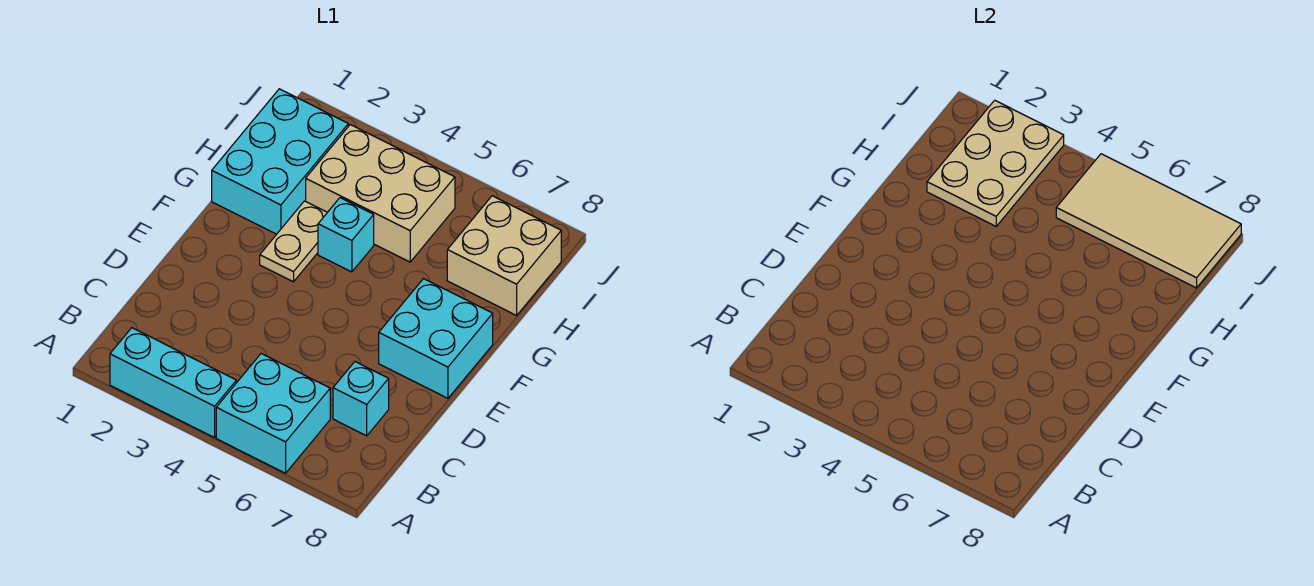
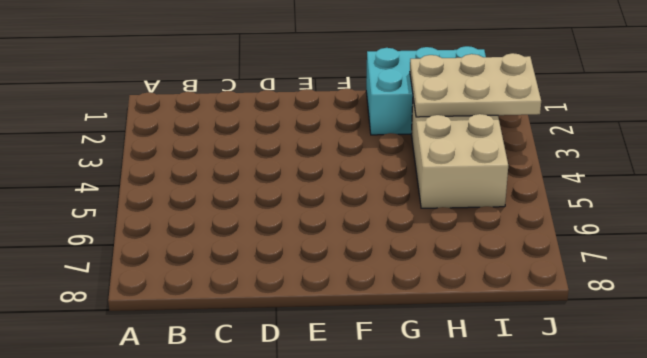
none -> cyan brick A2:A4 level 1
none -> cyan brick A5:B6 level 1

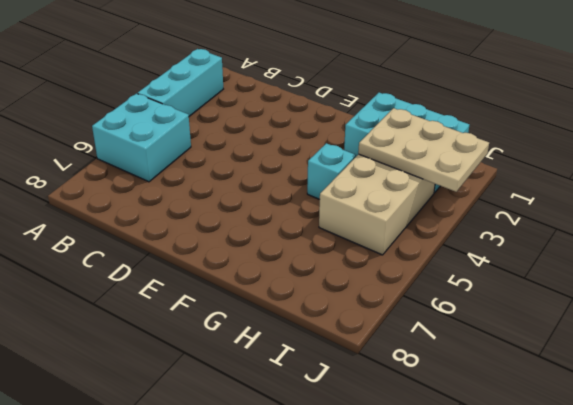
none -> cyan brick C7 level 1
none -> cyan brick E7:F8 level 1

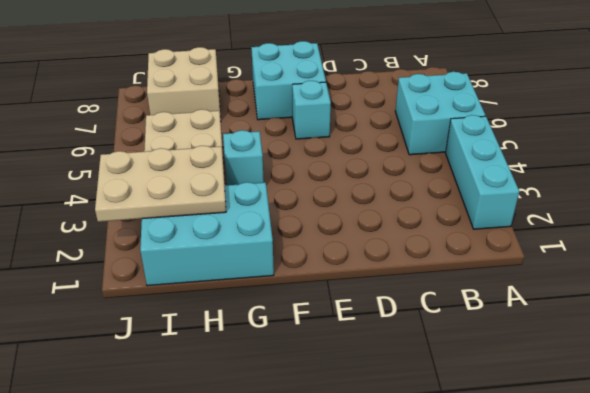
cyan brick E6 level 1 -> cyan brick C7 level 1
none -> tan plate F3:G3 level 1
none -> tan tile I5:J8 level 2

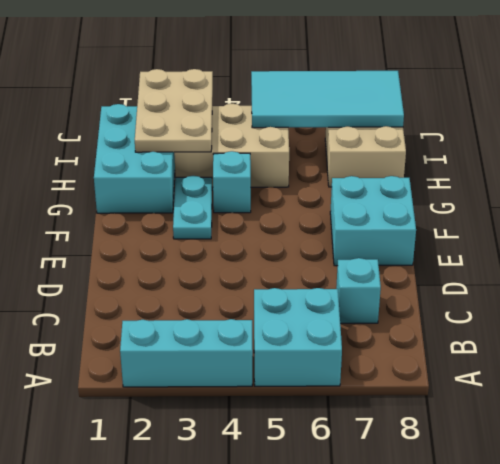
cyan plate F3:G3 level 1 -> tan plate F3:G3 level 1
cyan tile I5:J8 level 2 -> tan tile I5:J8 level 2

